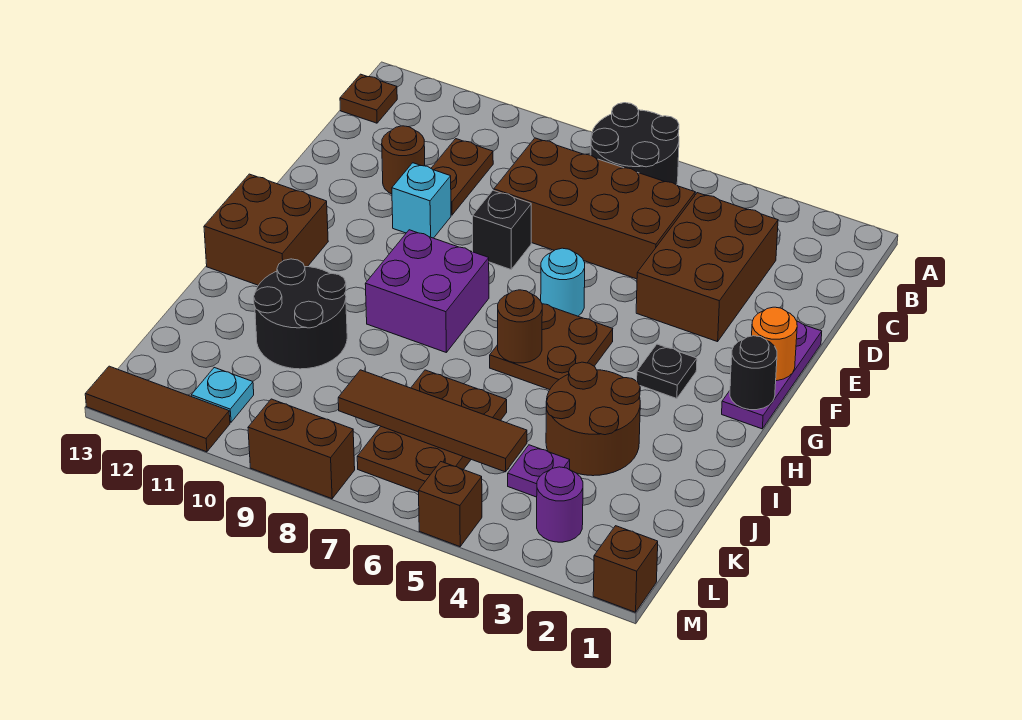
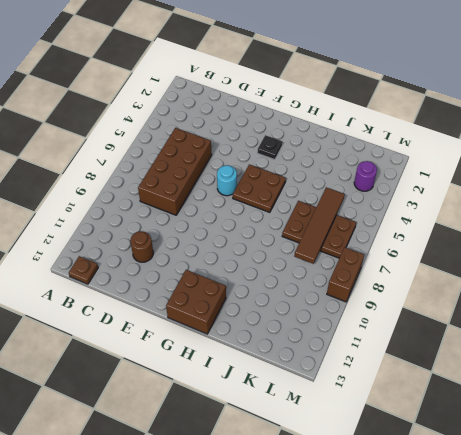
none -> black round brick A6:B7 level 1
none -> brown brick C3:E4 level 1
none -> brown plate C10:D10 level 1

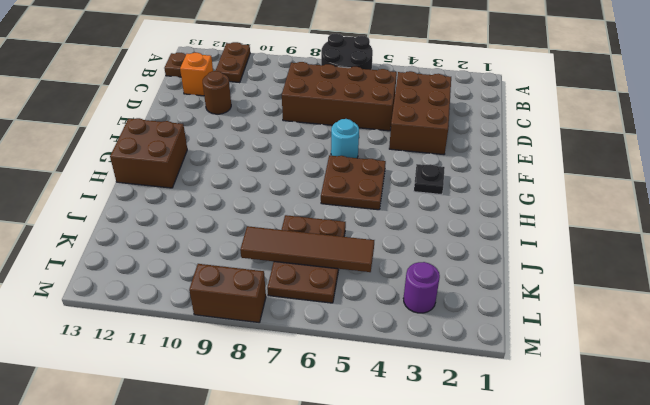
brown plate A11:B11 level 1 -> brown plate C10:D10 level 1
orange brick C12 level 1 -> none
none -> purple plate E1:G1 level 1
none -> black brick E8 level 1
none -> cyan brick E10 level 1

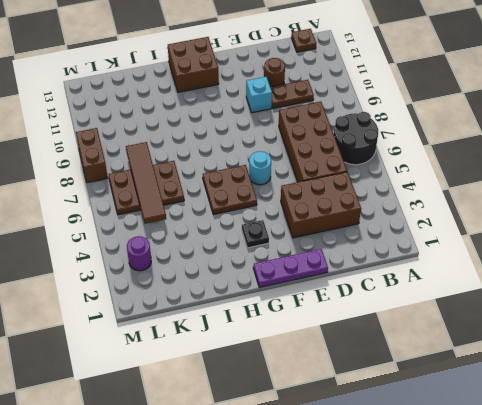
none -> black brick E8 level 1
none -> purple brick G8:H9 level 1
none -> brown round brick I3:J4 level 1

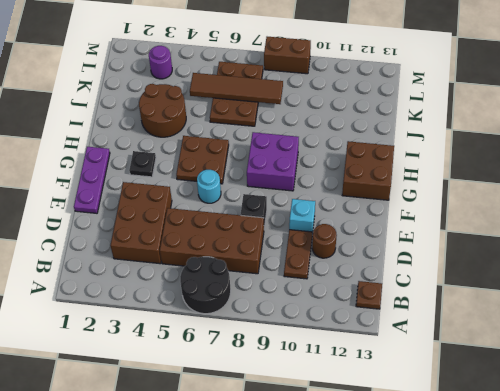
none -> black round brick I10:J11 level 1
none -> purple plate K4 level 1
none -> cyan plate L11 level 1

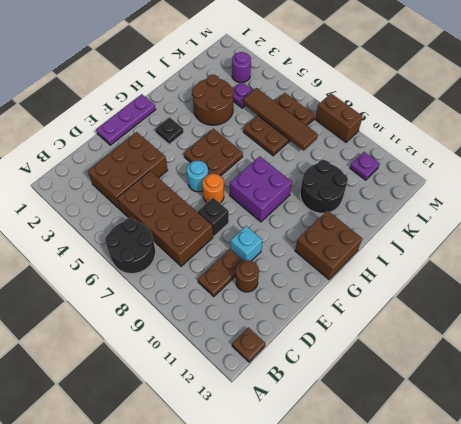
orange round brick F7 level 1 -> orange round brick F1 level 2
purple plate L11 level 1 -> cyan plate L11 level 1
none -> brown brick M1 level 1
none -> brown brick M5 level 1
none -> brown tile M11:M13 level 1

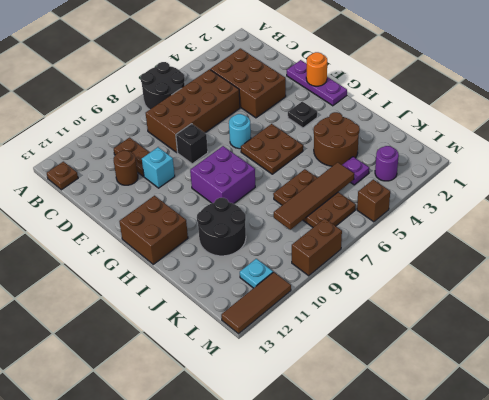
none -> brown brick M1 level 1
none -> black round brick G1 level 2
none -> brown round brick H6 level 2

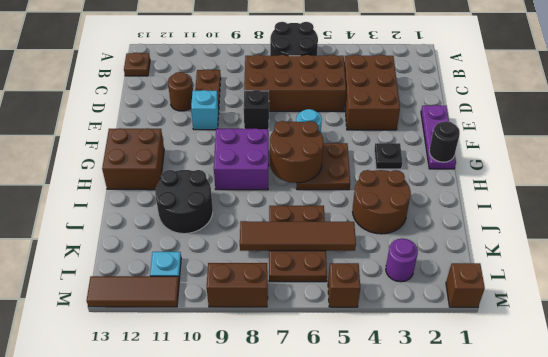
brown round brick G6:H7 level 2 -> brown round brick H6 level 2
none -> purple plate K4 level 1
none -> orange round brick F1 level 2

